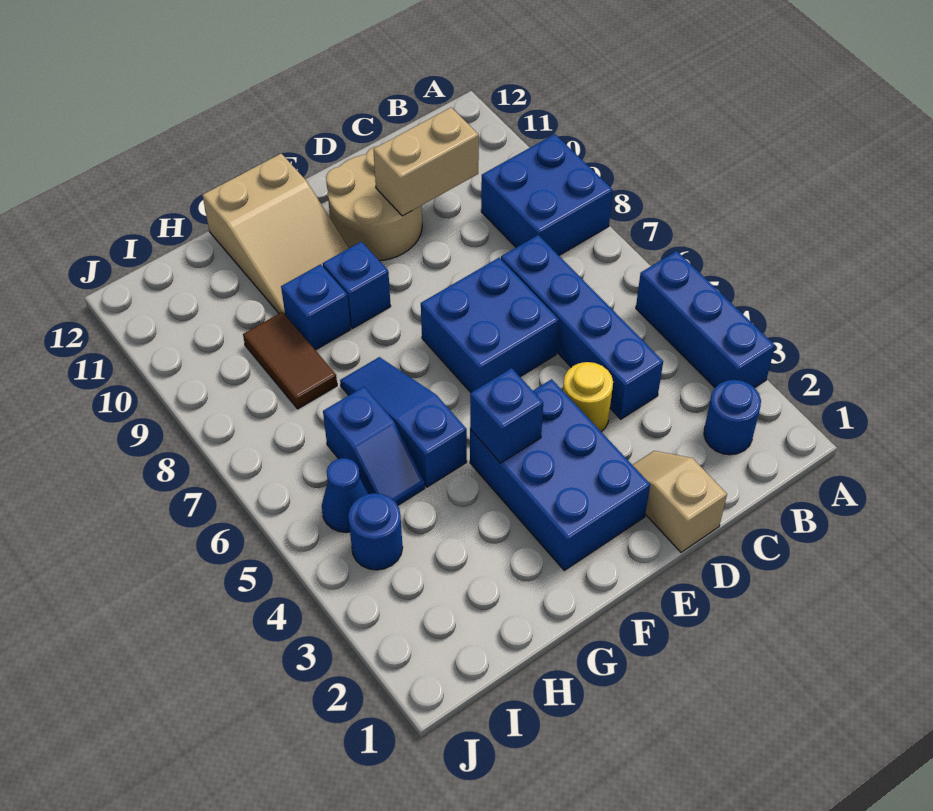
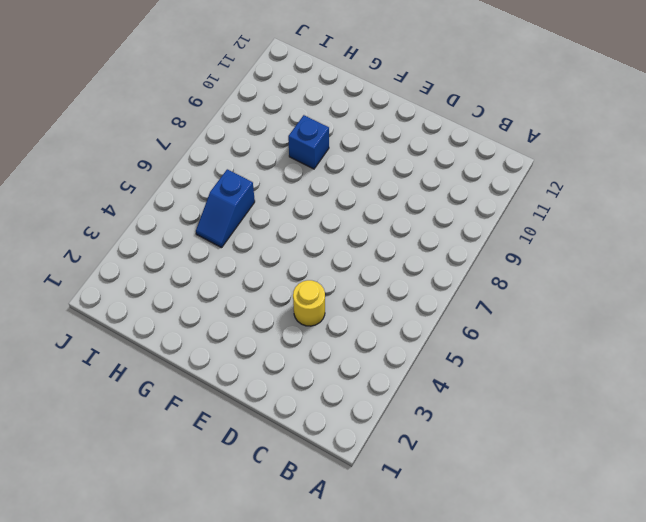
none -> blue brick A3:A5 level 1
none -> blue brick A8:B9 level 1
none -> blue round brick B2 level 1

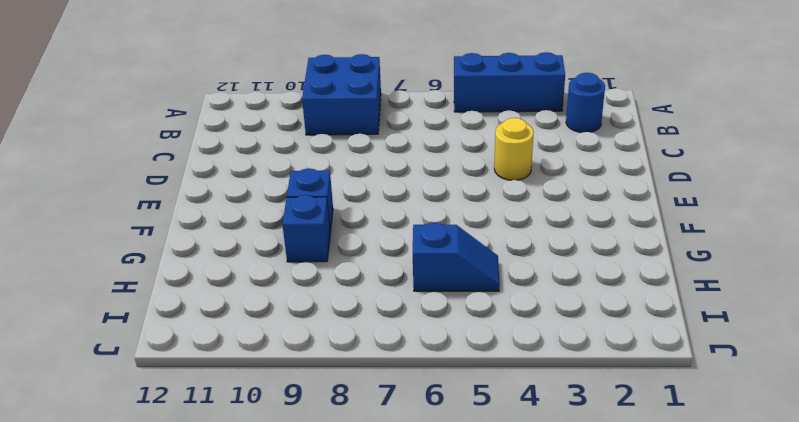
none -> blue brick C4:C7 level 1
none -> tan slope D1:D2 level 1 top 1
none -> blue brick D6:E7 level 1

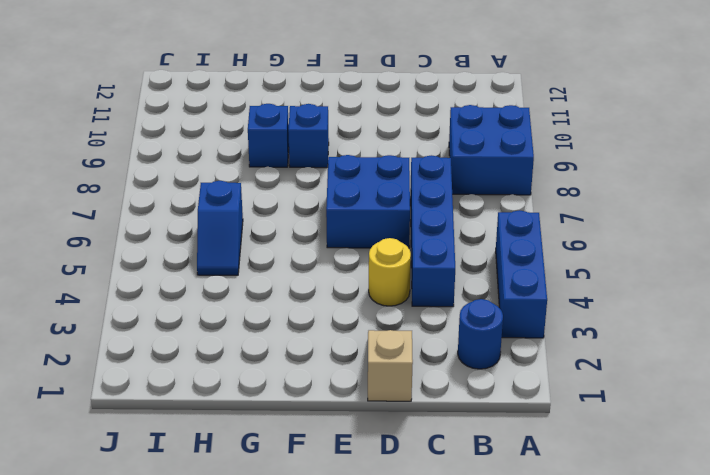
none -> tan round brick D10:E11 level 1
none -> blue brick E2:F4 level 1
none -> tan slope F10:G12 level 1 top 12

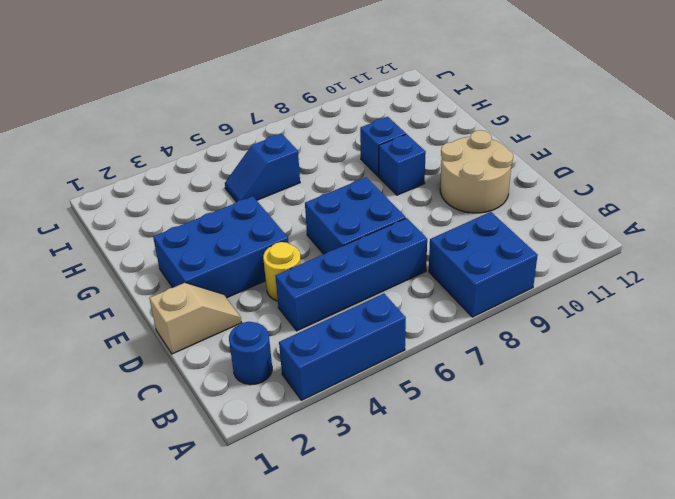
none -> tan slope F10:G12 level 1 top 12
none -> blue slope G5:G7 level 1 top 5
none -> brown tile H8:H9 level 1

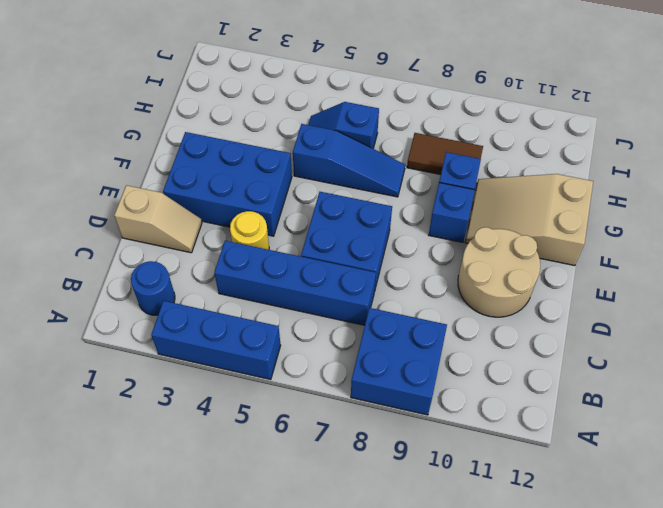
none -> blue round brick I4 level 1
none -> blue cone I5 level 1
none -> tan brick C10:D10 level 2

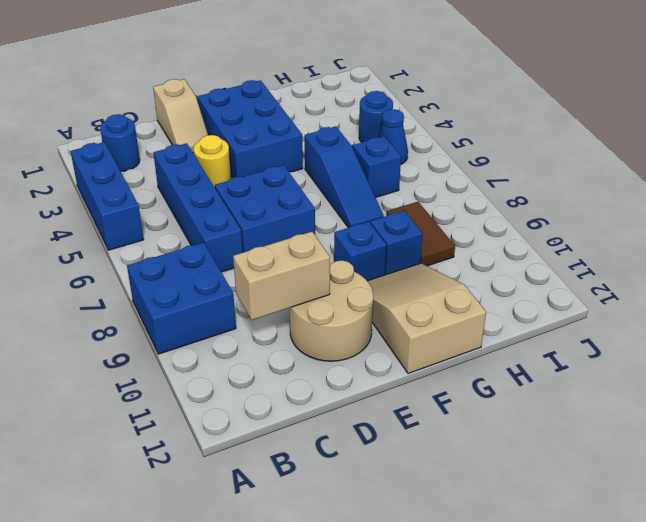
none -> blue brick F4 level 2

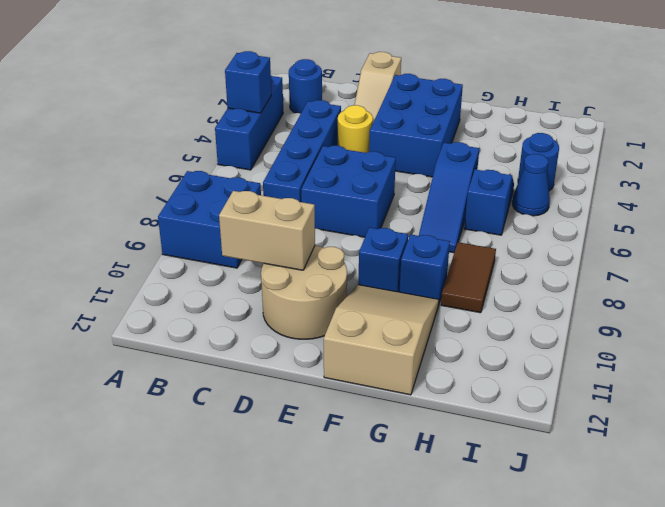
blue brick A4 level 2 -> blue brick F4 level 2

